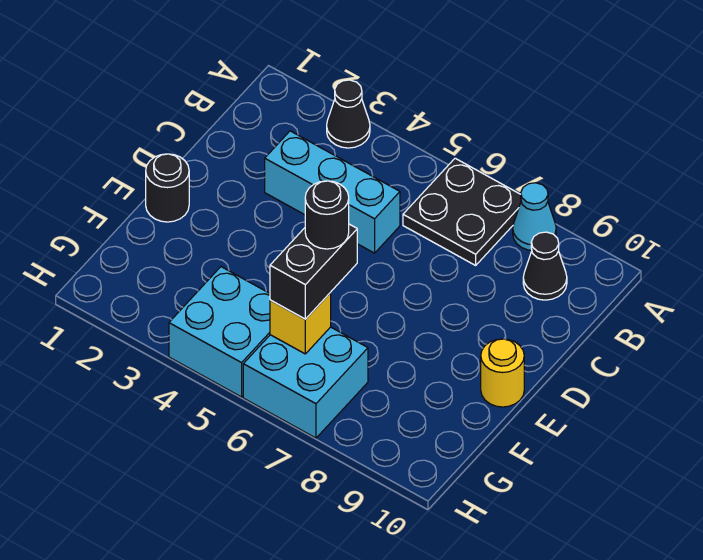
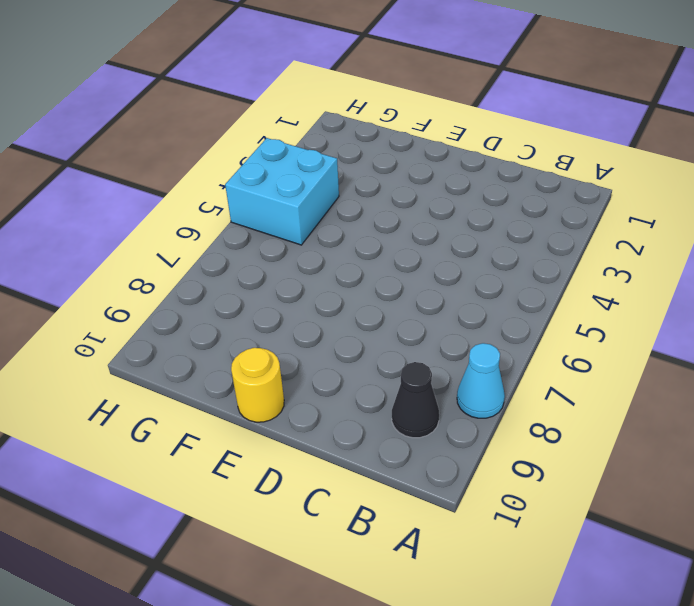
none -> black cone A3 level 1
none -> black plate A6:B7 level 1
none -> cyan brick C3:C5 level 1

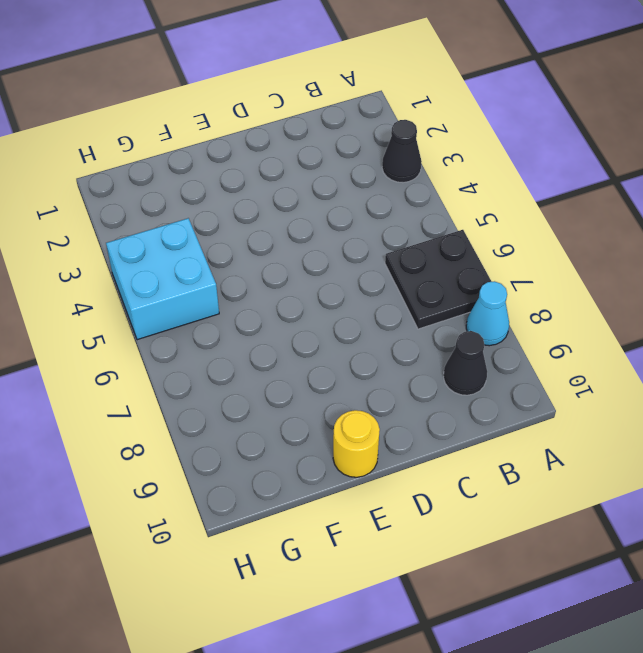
none -> cyan brick C3:C5 level 1
none -> black round brick E1 level 1
none -> cyan brick G6:H7 level 1

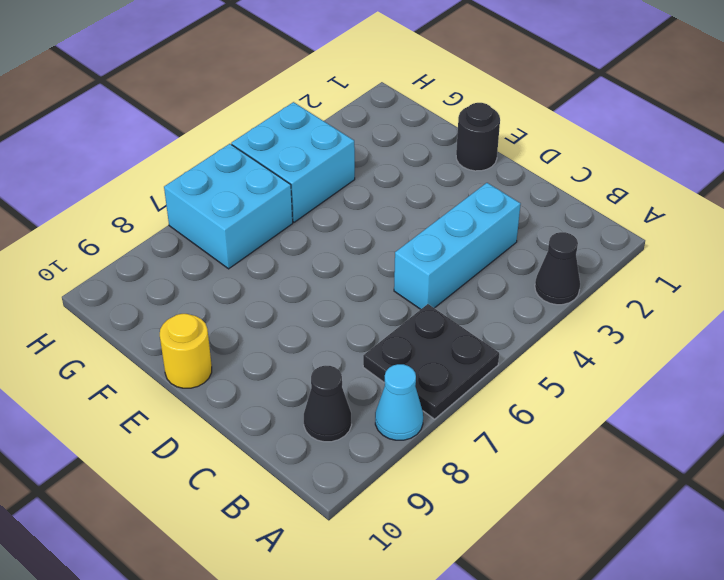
none -> yellow brick G6 level 2
none -> black brick F6:G6 level 3
none -> black round brick F6 level 4

